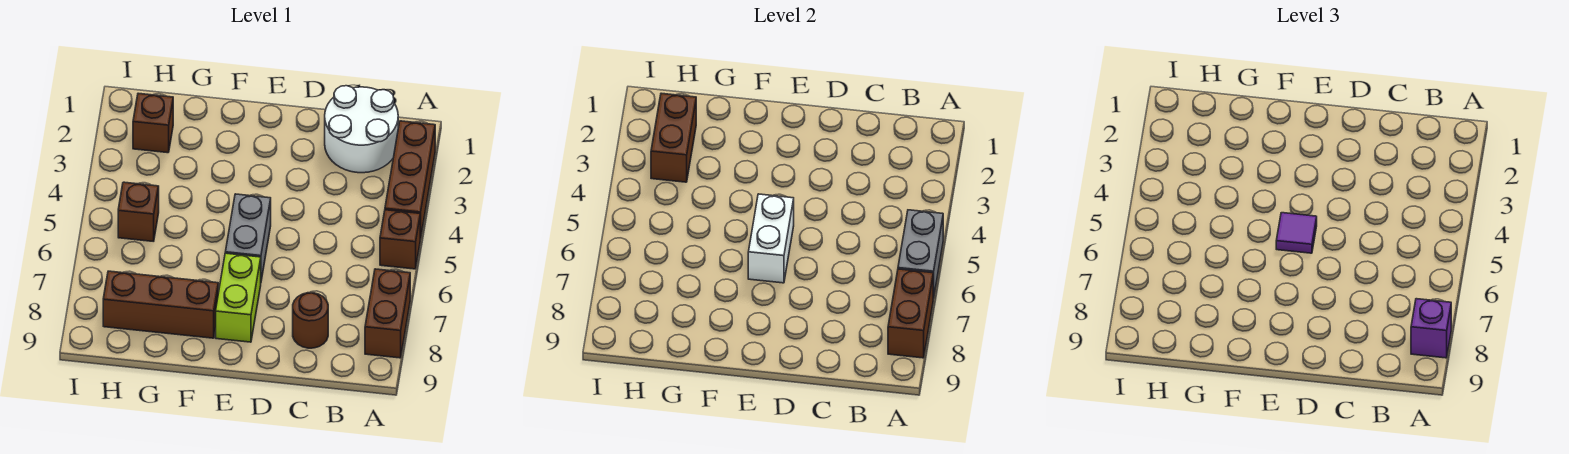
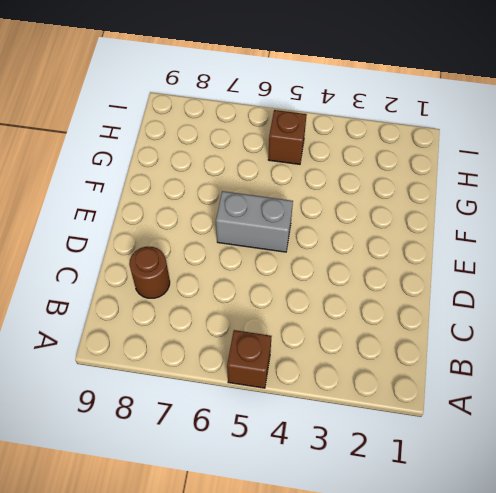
none -> brown brick A2:A4 level 1
none -> brown brick A7:A8 level 1
none -> white round brick B1:C2 level 1

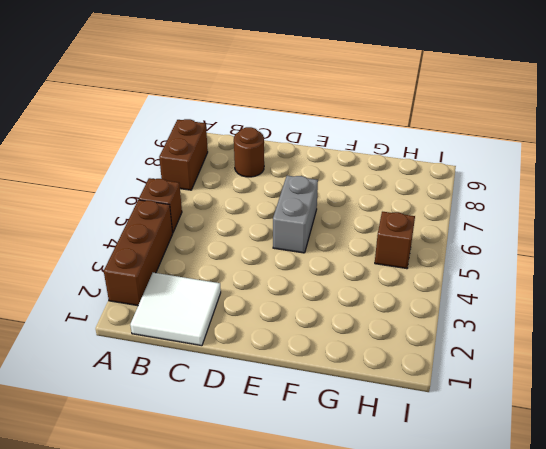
white tile B1:C2 level 1 -> white round brick B1:C2 level 1
none -> lime brick E7:E8 level 1
none -> brown brick F8:H8 level 1
none -> brown brick H2 level 1

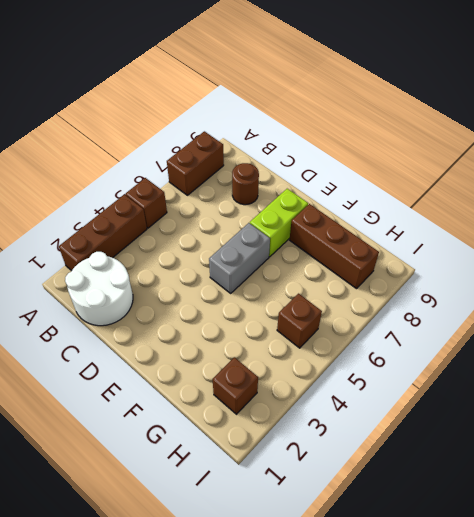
none -> grey brick A5:A6 level 2
none -> brown brick A7:A8 level 2
none -> white brick E5:E6 level 2

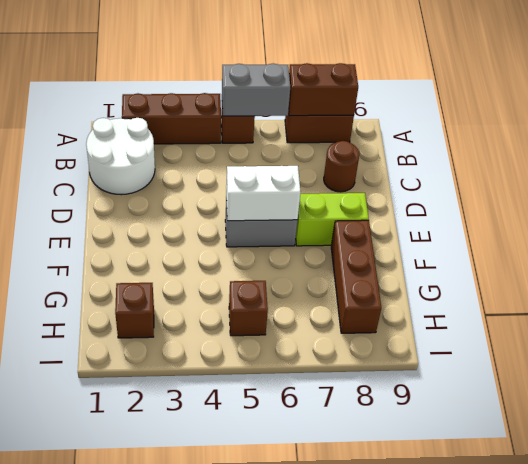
none -> brown brick H2:H3 level 2
none -> purple brick A8 level 3
none -> purple tile E5 level 3

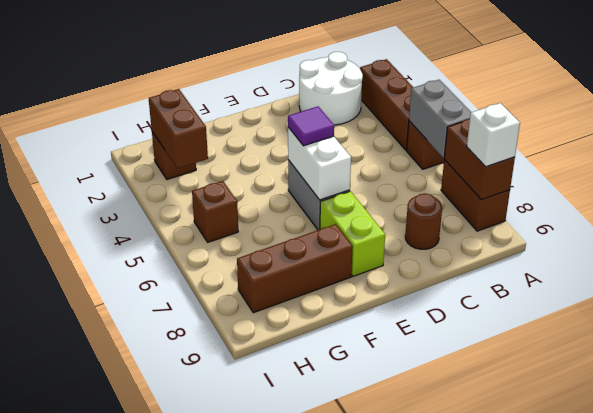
white brick A8 level 3 -> purple brick A8 level 3

